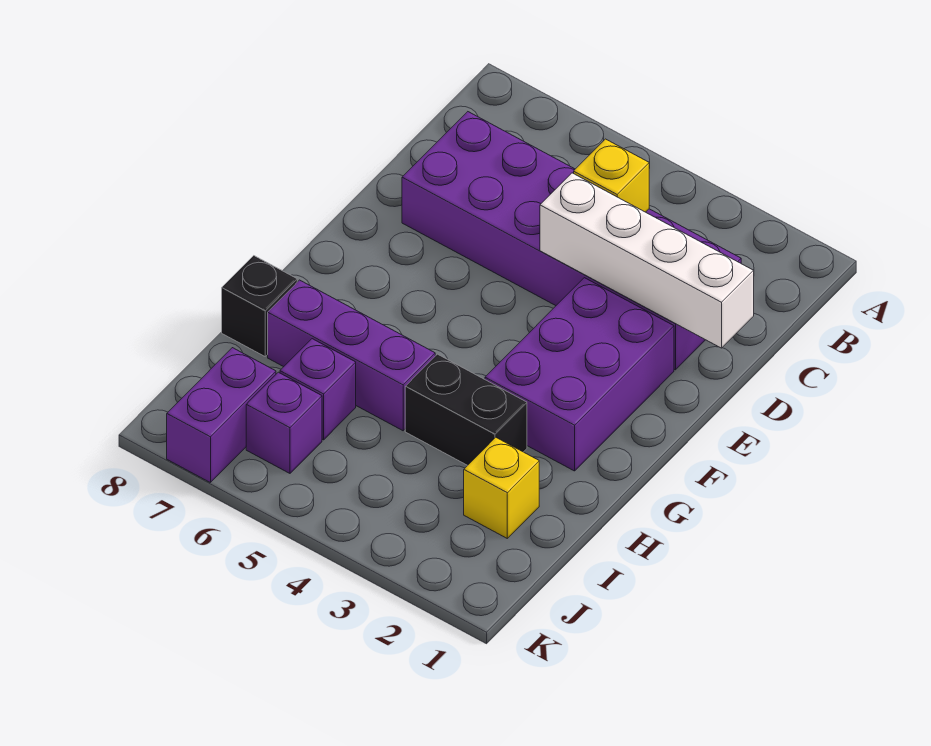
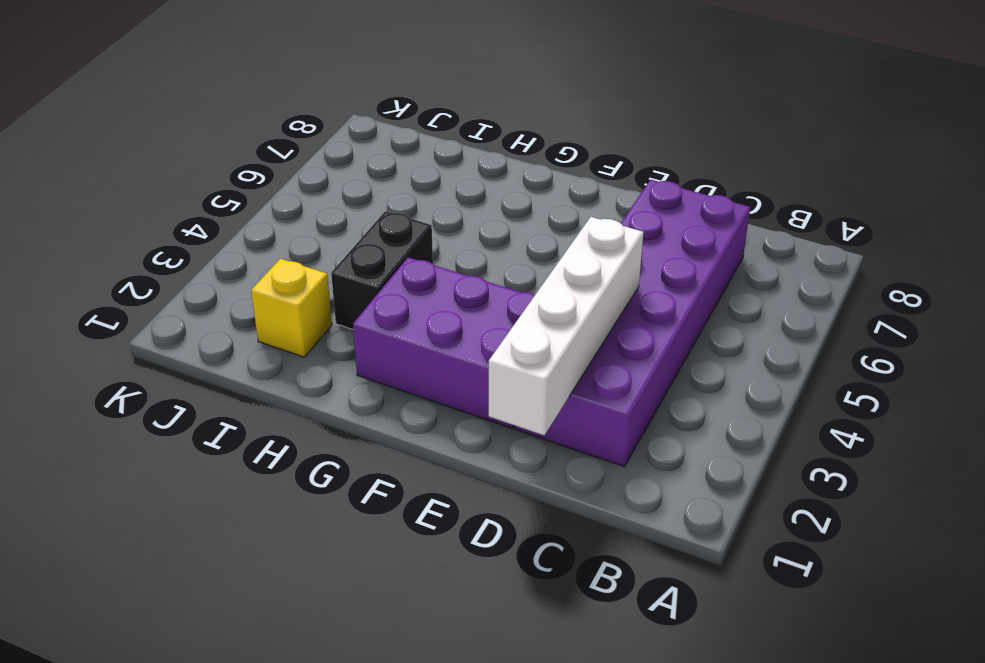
none -> purple brick H5:H7 level 1
none -> black brick H8 level 1

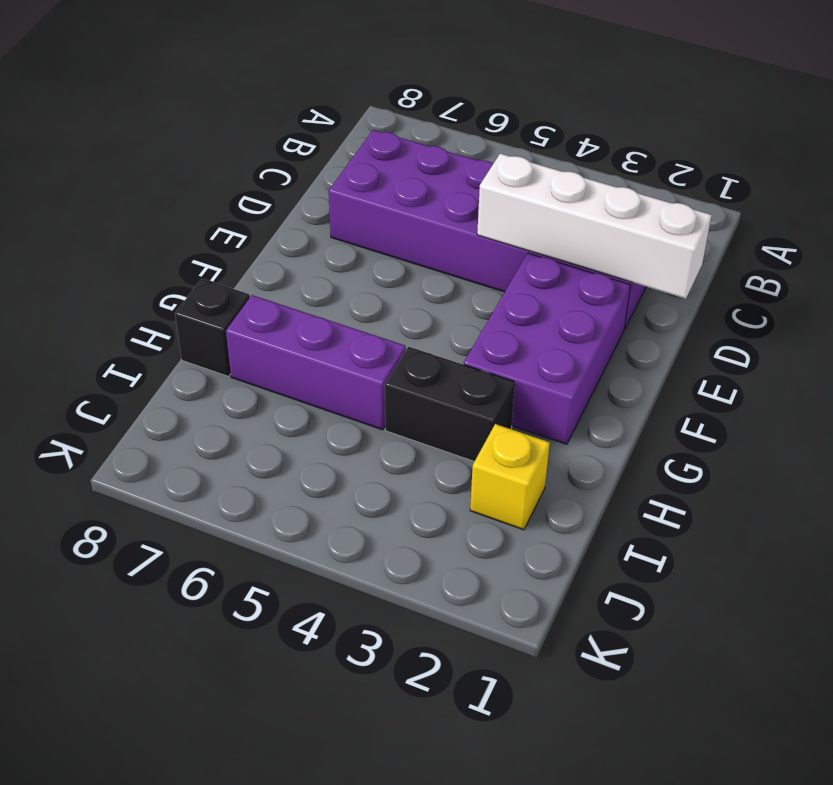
none -> purple brick I6 level 1
none -> purple brick J6 level 1

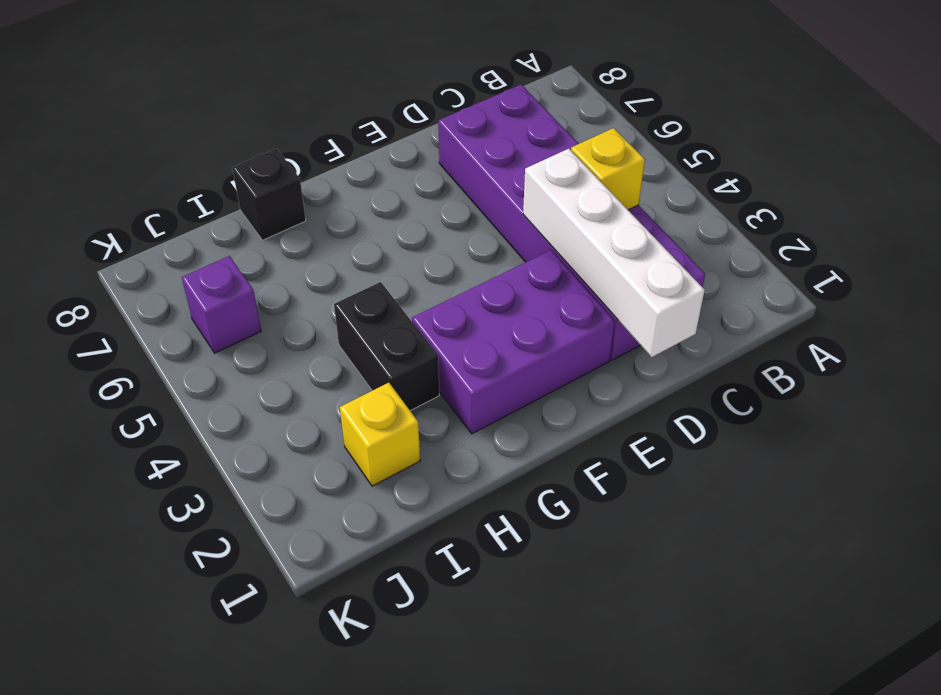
none -> purple brick H5:H7 level 1
none -> purple brick I6 level 1

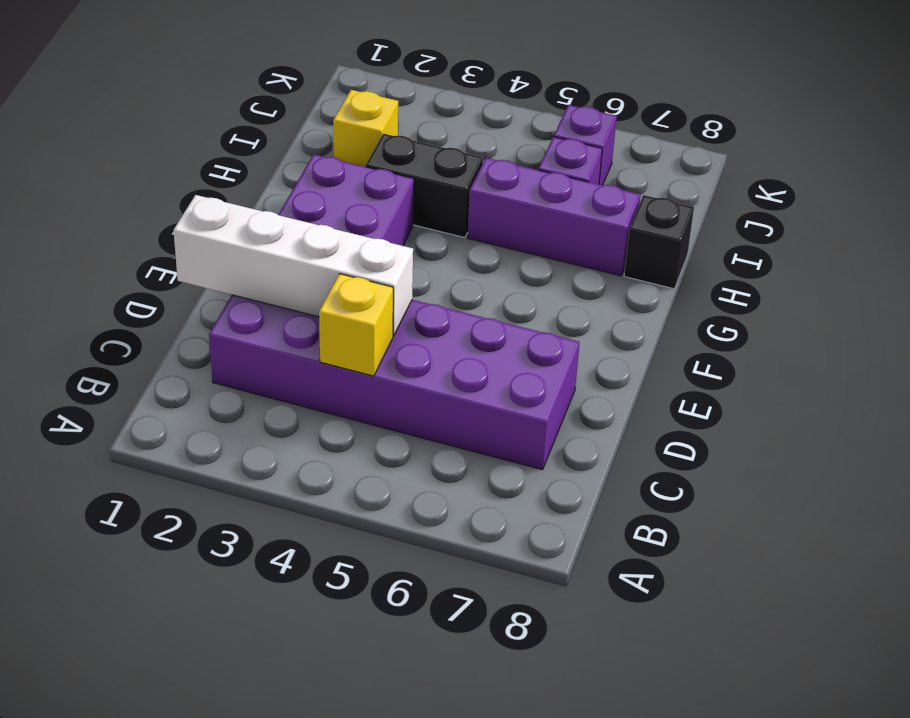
none -> purple brick J7:K7 level 1

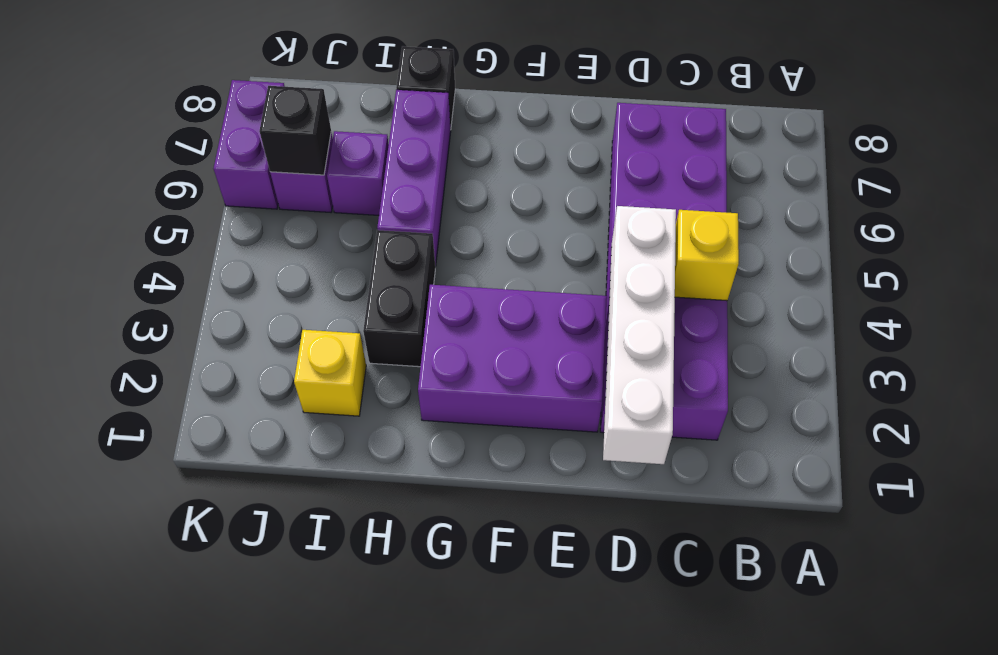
black brick J6 level 2 -> none
purple brick K6:K7 level 1 -> purple brick J7:K7 level 1

